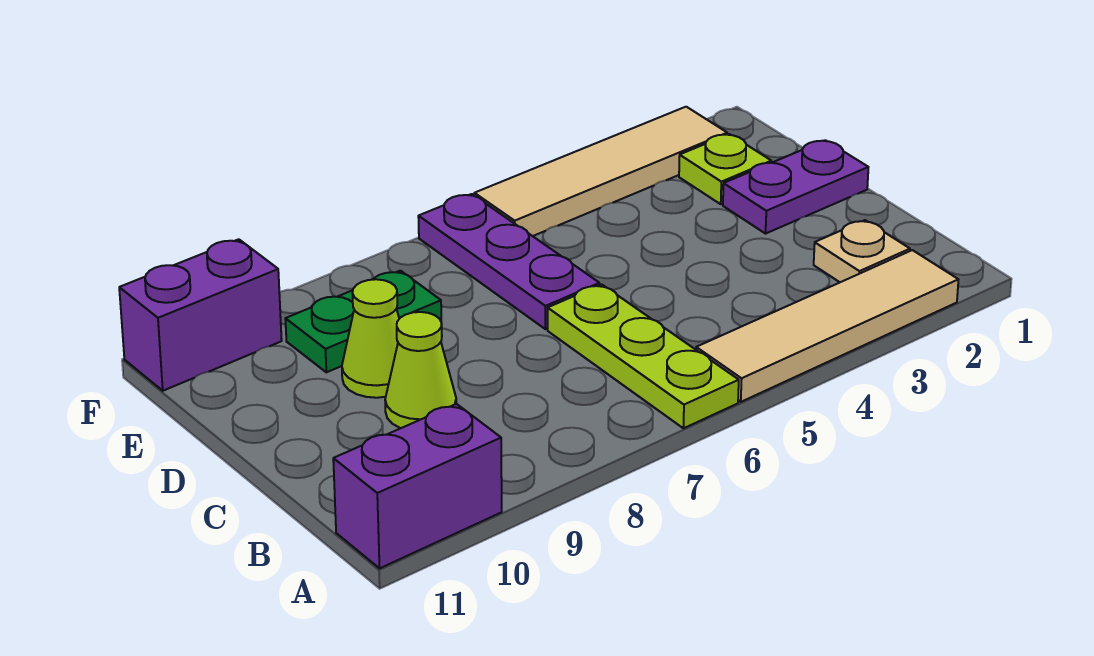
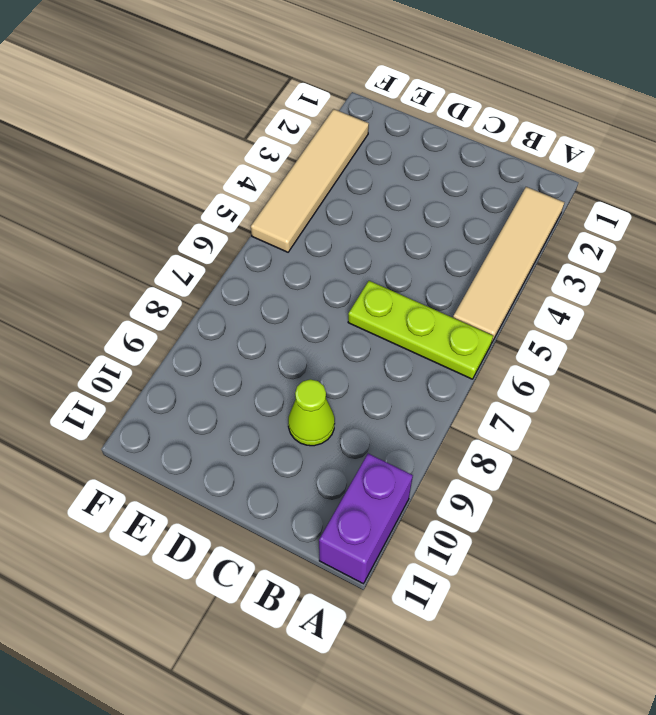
none -> tan plate B2 level 1
none -> purple plate D1:D2 level 1
none -> purple plate D6:F6 level 1

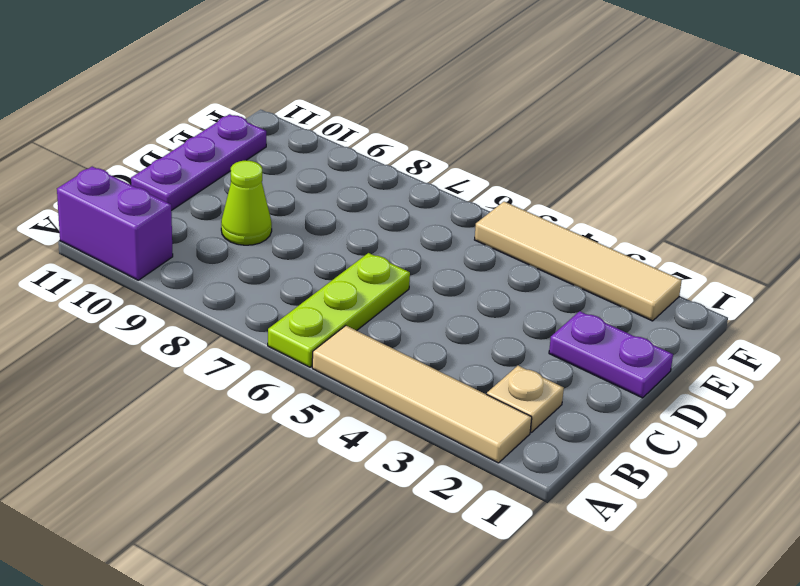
purple plate C11:E11 level 1 -> purple plate D6:F6 level 1
none -> lime cone D9 level 1
none -> lime plate E2 level 1
none -> green plate E8:E9 level 1

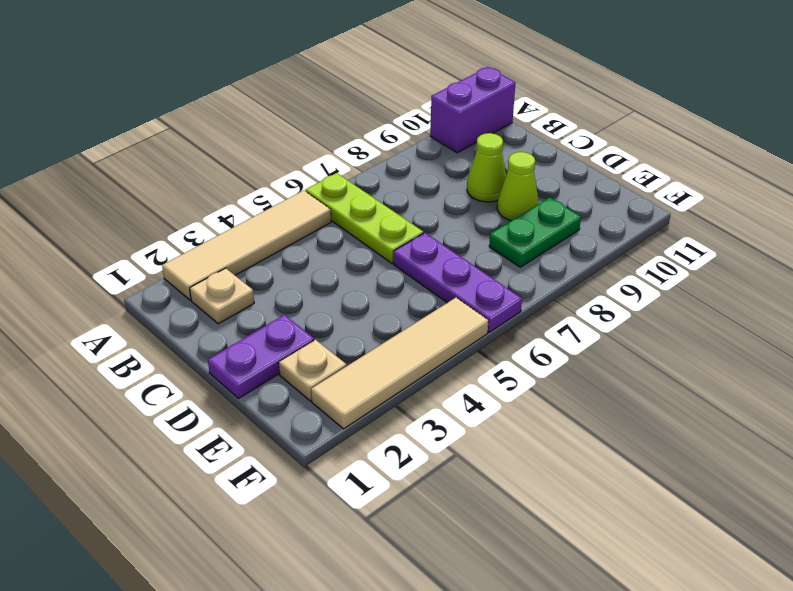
tan plate E2 level 1 -> lime plate E2 level 1
none -> purple brick F10:F11 level 1

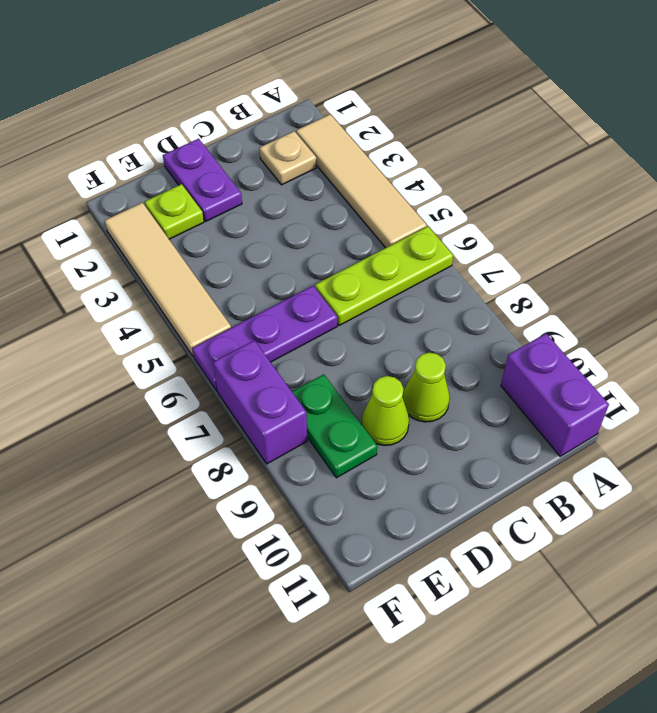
purple brick F7:F8 level 1 -> purple brick F10:F11 level 1

